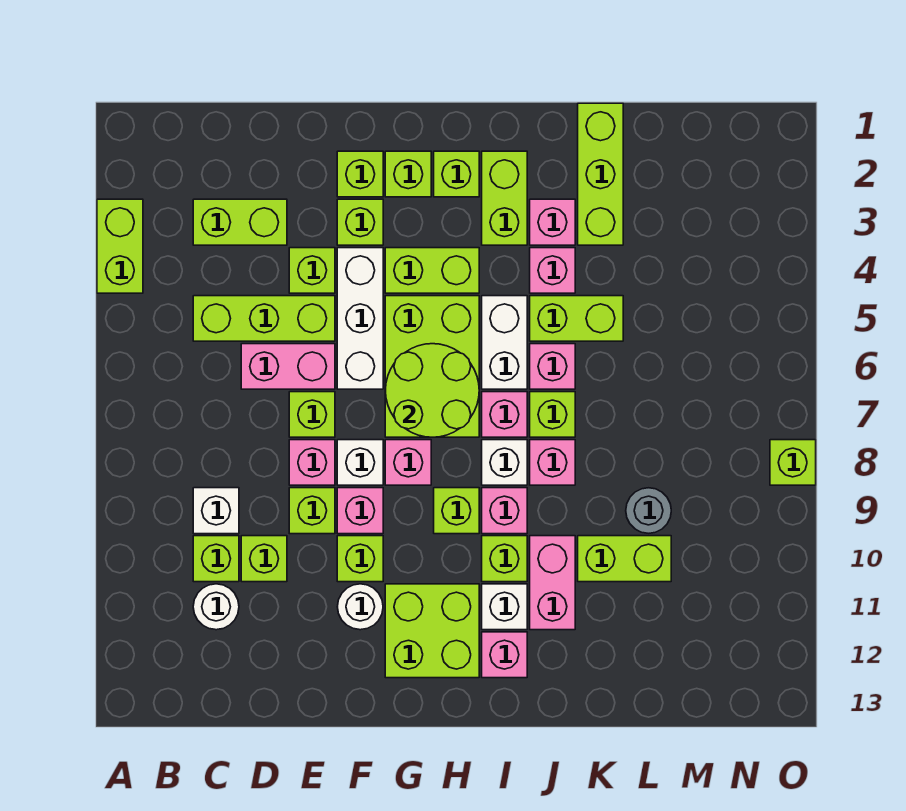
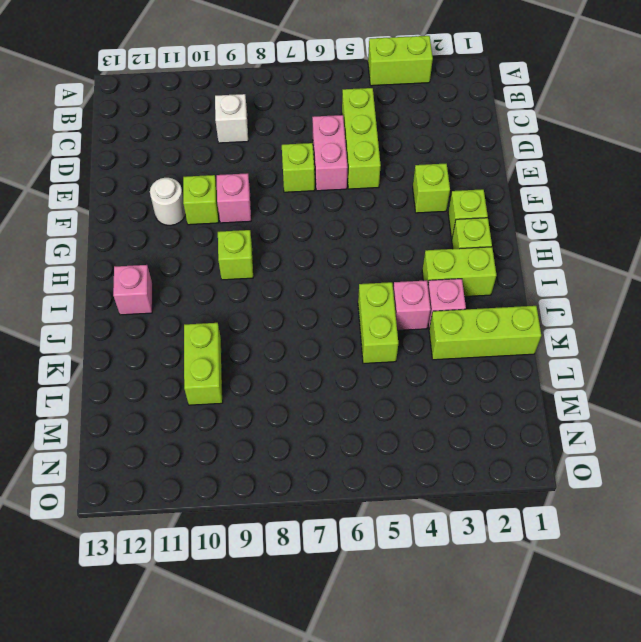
none -> lime brick C3:D3 level 1
none -> lime brick C10 level 1
none -> white round brick C11 level 1
none -> lime brick D10 level 1

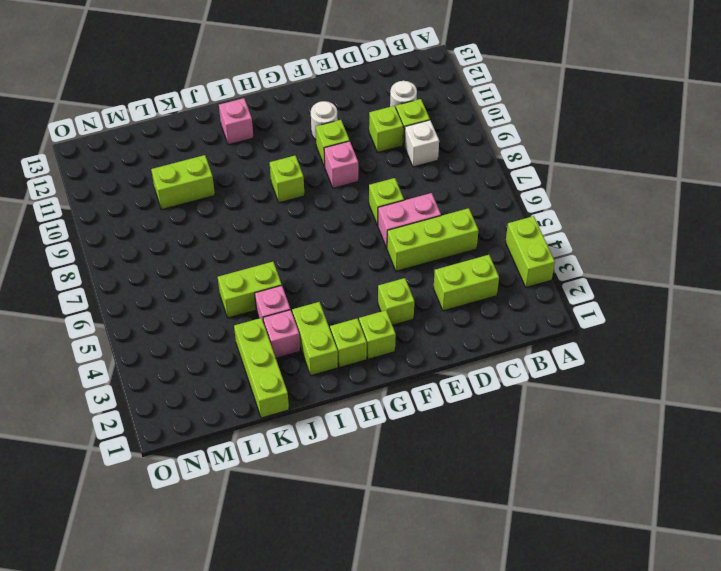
none -> lime brick E4 level 1
none -> pink brick E8 level 1
none -> lime brick E9 level 1
none -> lime brick F2 level 1

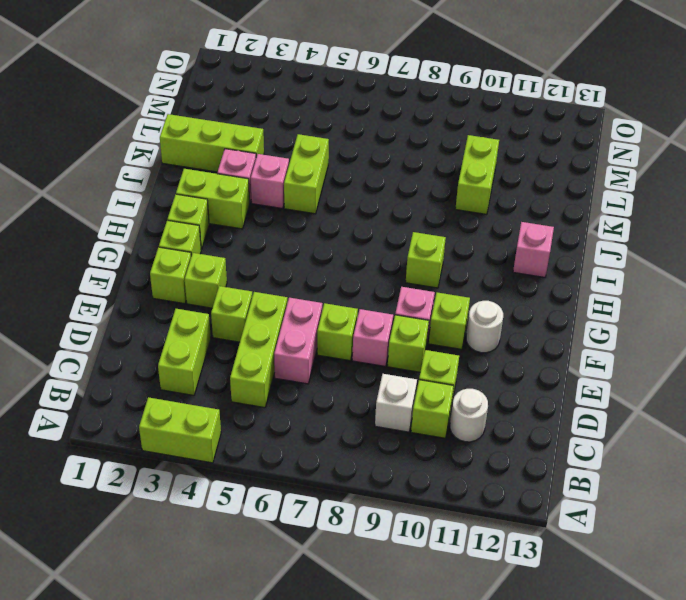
none -> white brick F4:F6 level 1
none -> white brick F8 level 1
none -> lime brick G4:H4 level 1
none -> lime brick G5:H7 level 1

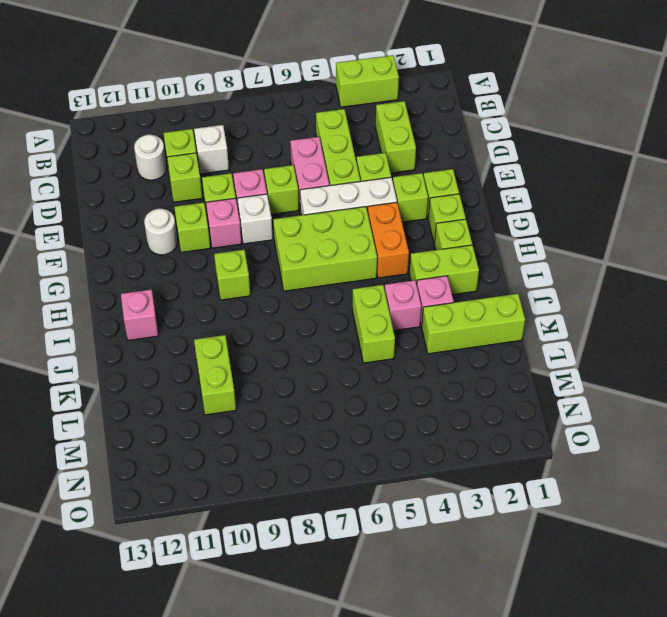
orange brick G4:H4 level 1 -> lime brick G4:H4 level 1
none -> pink brick G8 level 1
none -> lime brick G11:H12 level 1
none -> white brick I5:I6 level 1
none -> pink brick I7 level 1

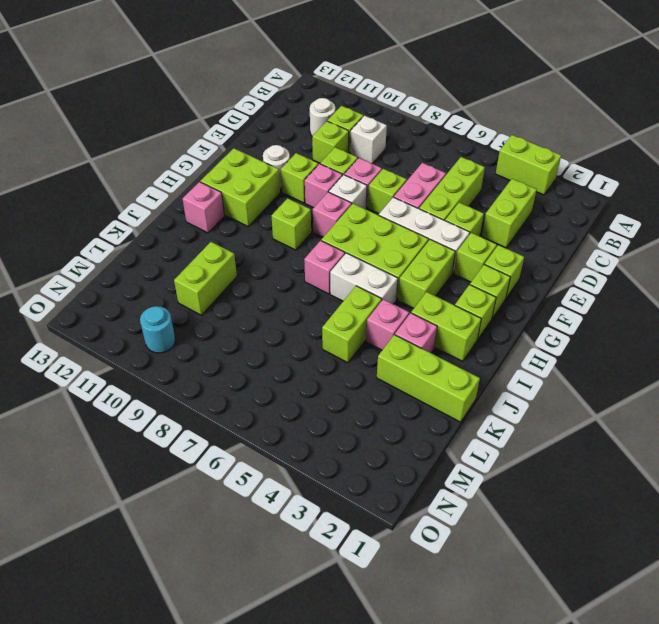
cyan round brick N10 level 1 -> none
none -> white brick I8 level 1
none -> pink brick I9 level 1
none -> lime brick I10 level 1
none -> white brick I11 level 1

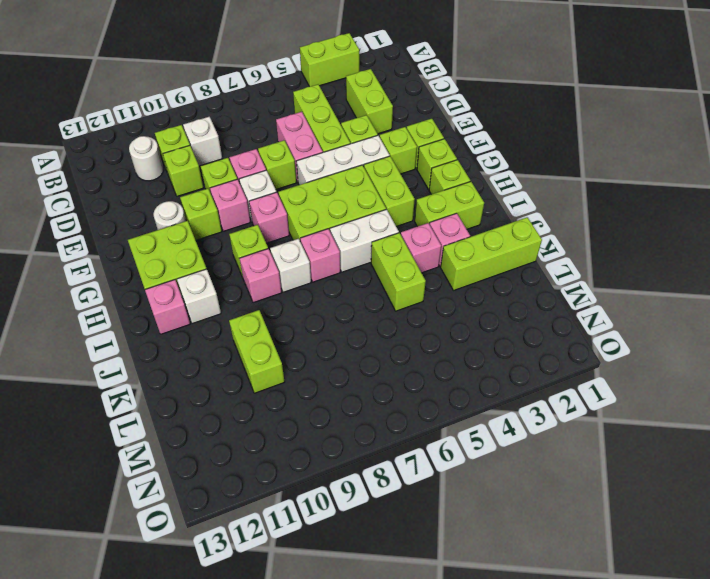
none -> lime brick I10 level 1
none -> pink brick J6 level 1
none -> lime brick J7 level 1
none -> pink brick J8 level 1

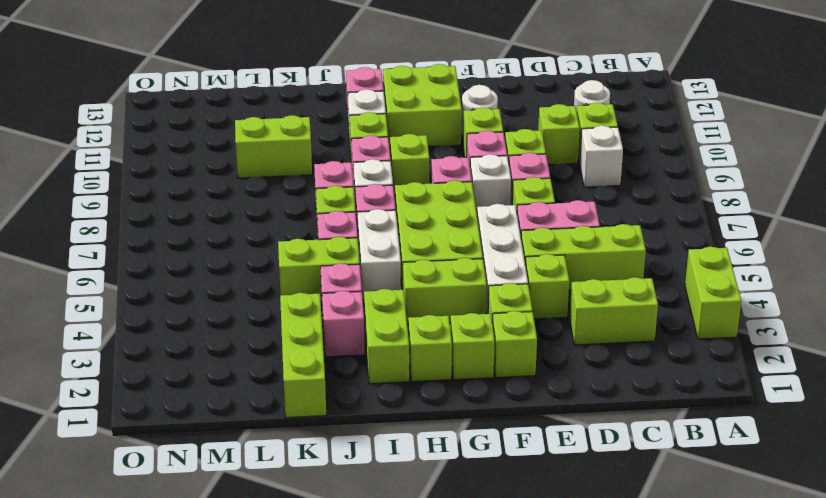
none -> pink brick J10:J11 level 1
none -> grey round brick L9 level 1
none -> lime brick O8 level 1
none -> lime round brick G6:H7 level 2

